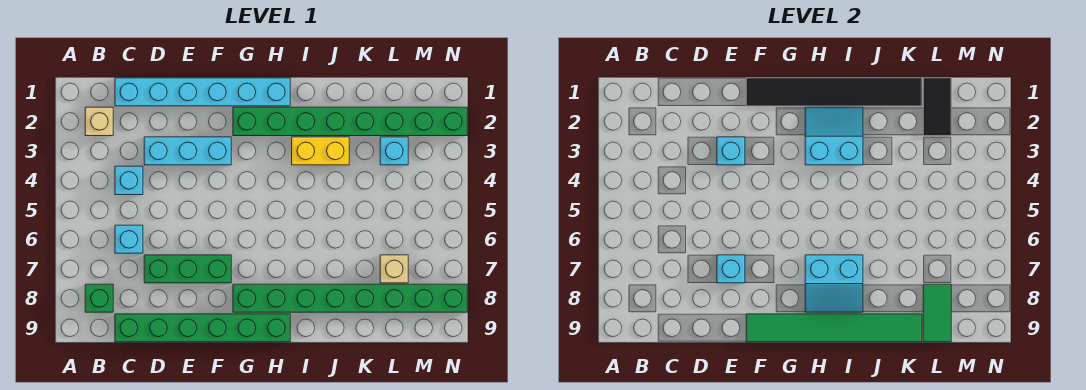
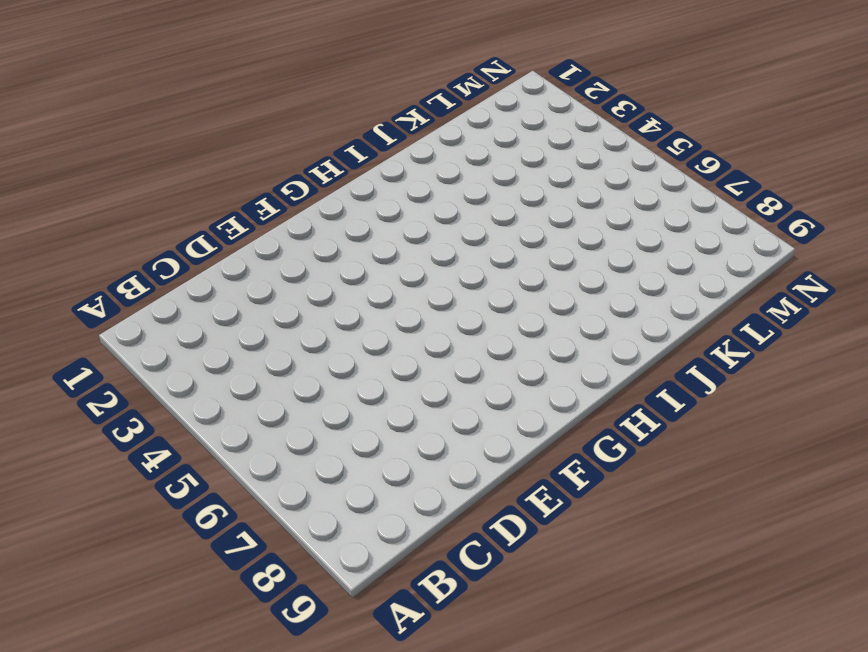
none -> tan brick B2 level 1
none -> green brick B8 level 1
none -> cyan brick C1:H1 level 1

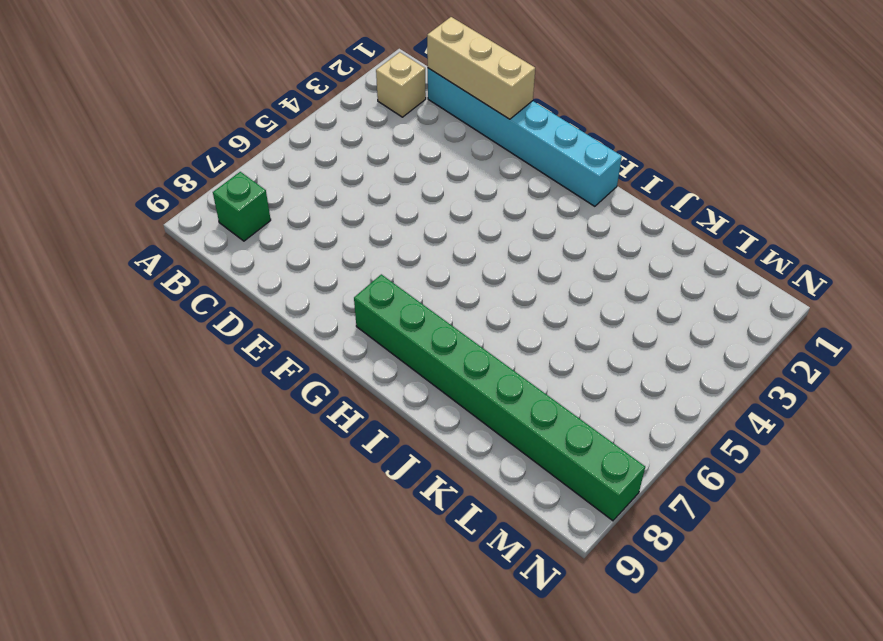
tan brick C1:E1 level 2 -> none
none -> cyan brick C4 level 1
none -> cyan brick C6 level 1
none -> green brick C9:H9 level 1

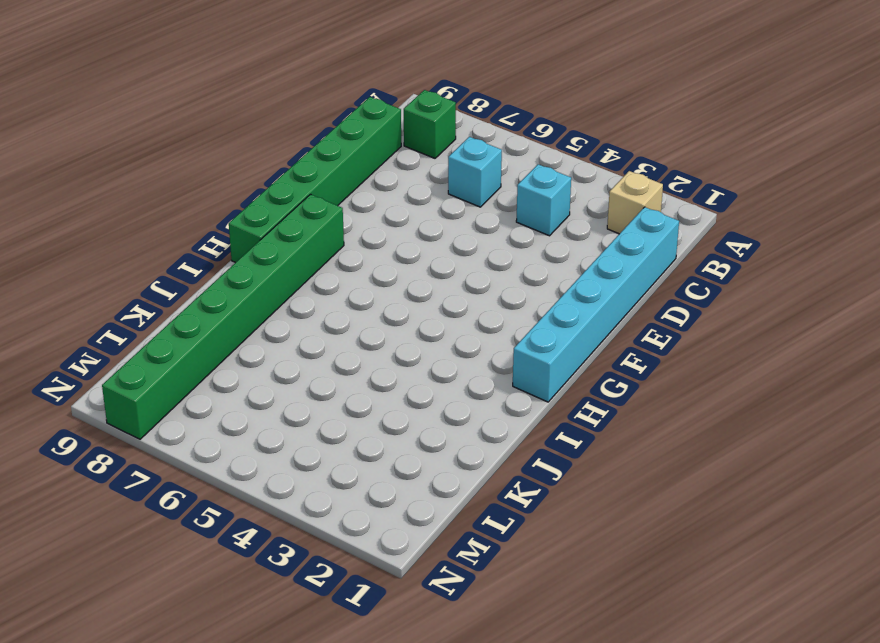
none -> cyan brick D3:F3 level 1
none -> green brick D7:F7 level 1
none -> green brick G2:N2 level 1

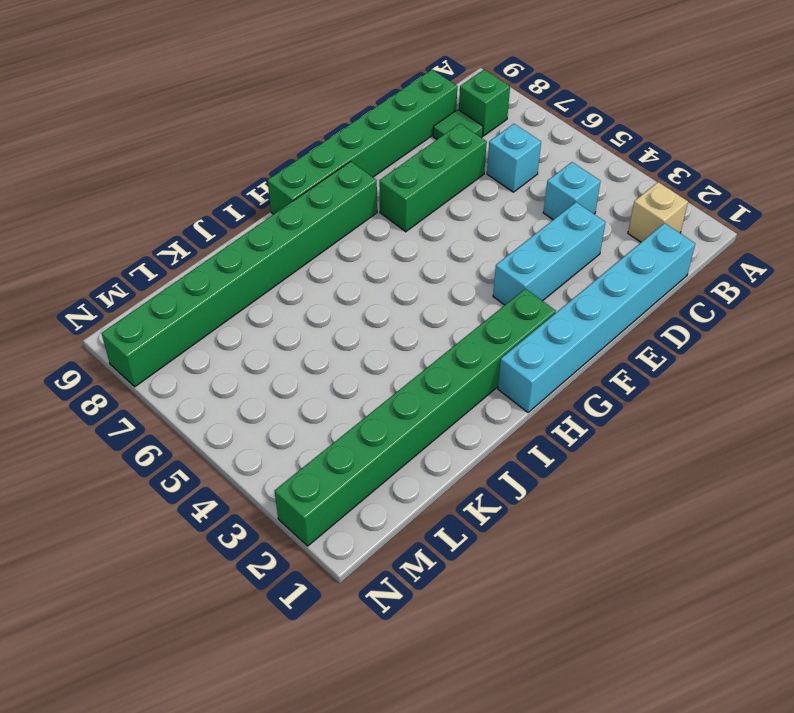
green tile C8 level 1 -> none
none -> yellow brick I3:J3 level 1
none -> cyan brick L3 level 1
none -> tan brick L7 level 1

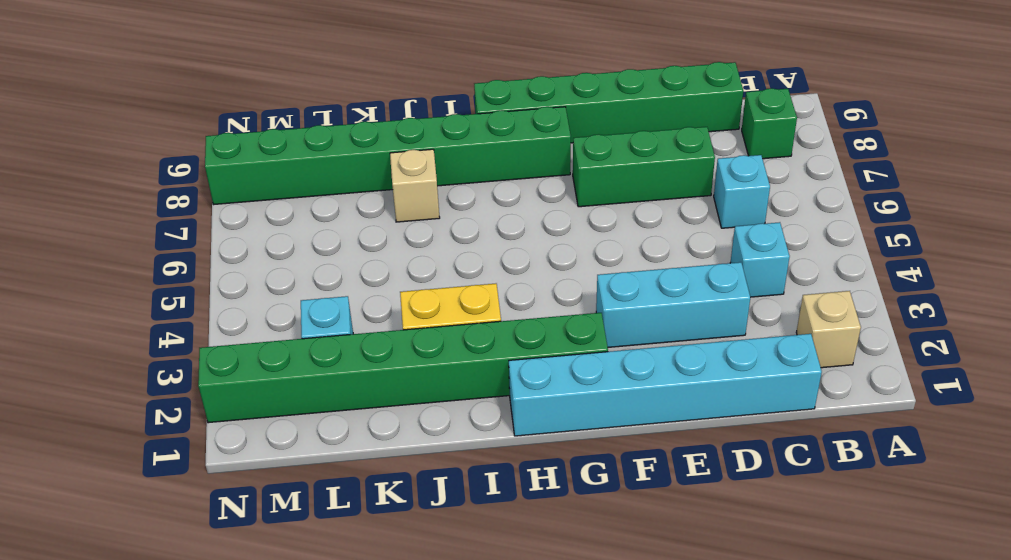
tan brick J7 level 1 -> tan brick L7 level 1
none -> cyan brick E3 level 2
none -> cyan brick E7 level 2
none -> black tile F1:K1 level 2

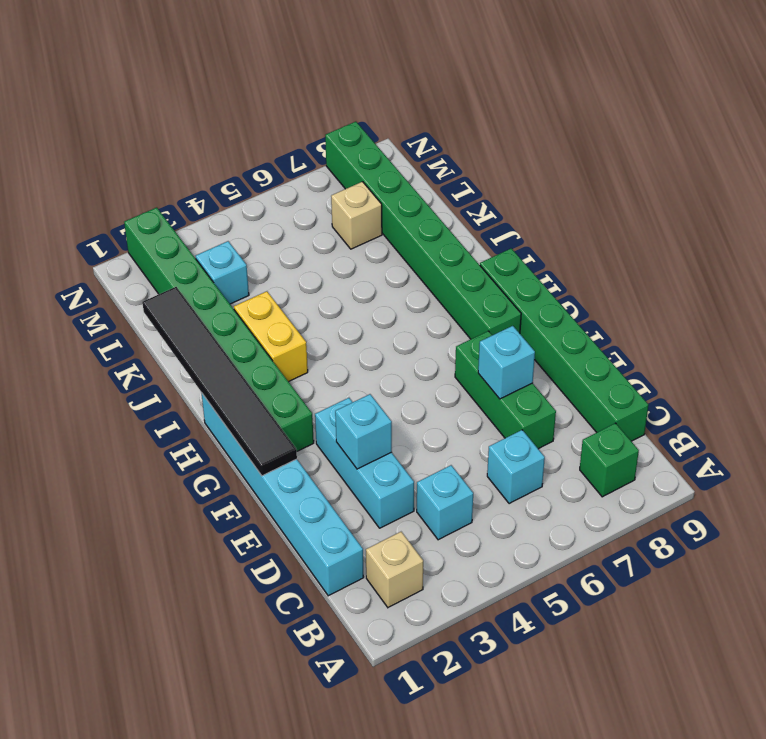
none -> green tile F9:K9 level 2
none -> cyan slope H2:I3 level 2 top 3
none -> cyan slope H7:I8 level 2 top 7

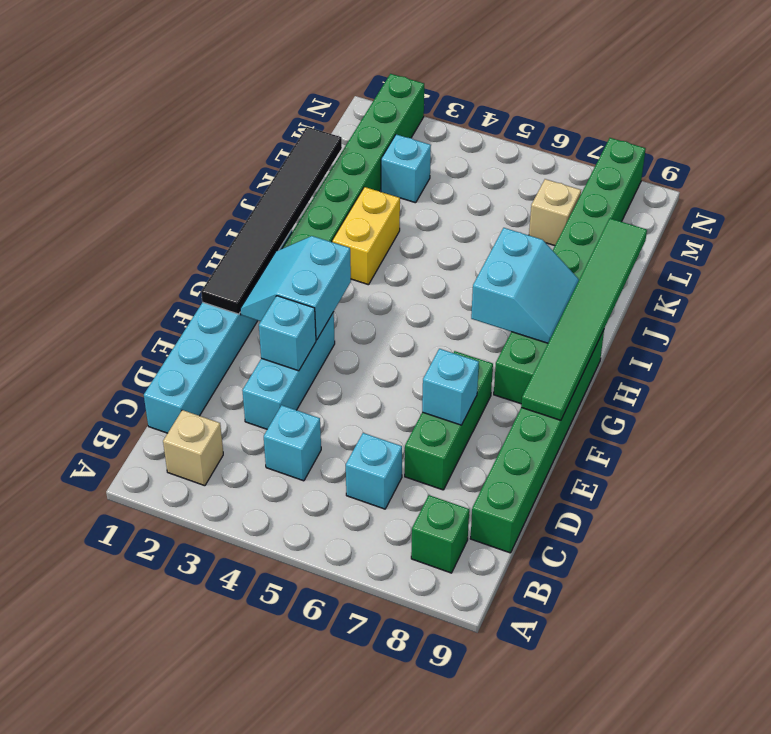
cyan slope F2:G3 level 2 top 3 -> cyan slope H2:I3 level 2 top 3
none -> black tile L1:L2 level 2
none -> green tile L8:L9 level 2

